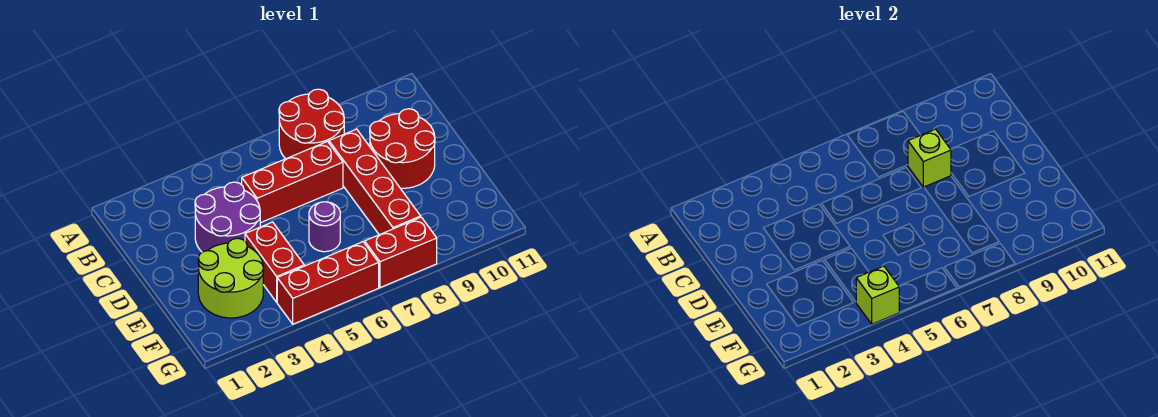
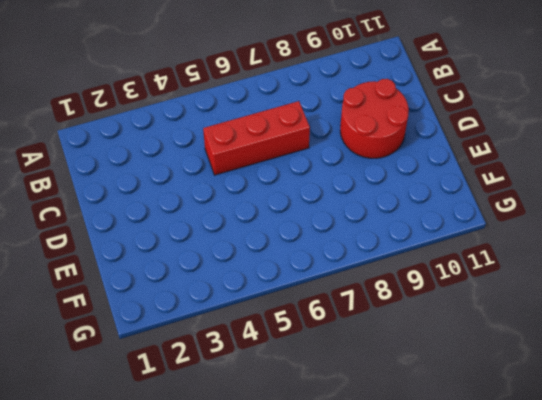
none -> red round brick A7:B8 level 1
none -> purple round brick C3:D4 level 1
none -> red brick C8:F8 level 1

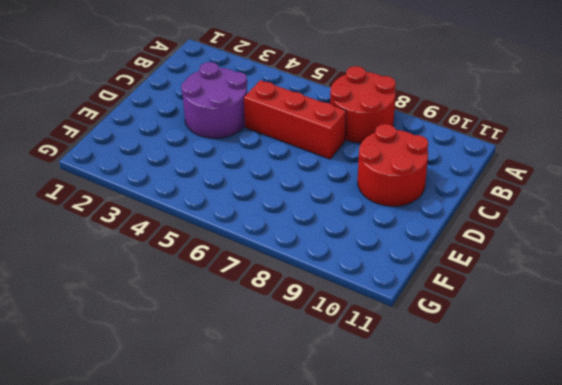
none -> red brick C8:F8 level 1
none -> lime round brick E2:F3 level 1
none -> red brick E4:F4 level 1

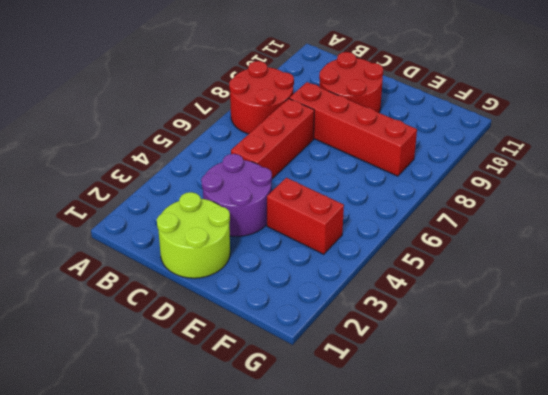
lime round brick C1:D2 level 1 -> lime round brick E2:F3 level 1
none -> purple round brick E6 level 1
none -> red brick G4:G6 level 1
none -> red brick G7:G8 level 1

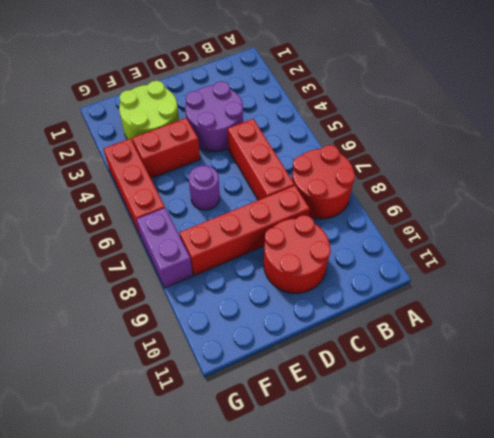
purple brick G7:G8 level 1 -> red brick G7:G8 level 1
none -> lime brick C8 level 2
none -> lime brick G4 level 2

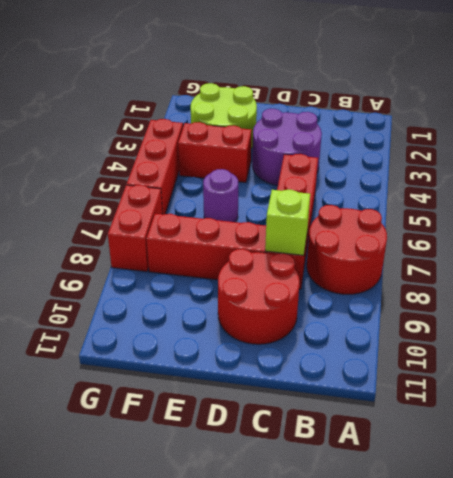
none -> lime brick G4 level 2

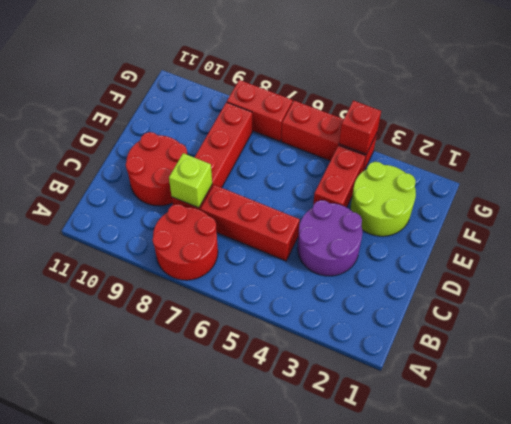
red brick G4 level 2 -> lime brick G4 level 2
none -> purple round brick E6 level 1

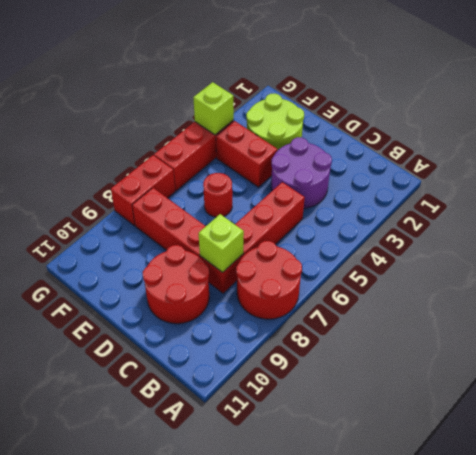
red round brick E6 level 1 -> purple round brick E6 level 1

